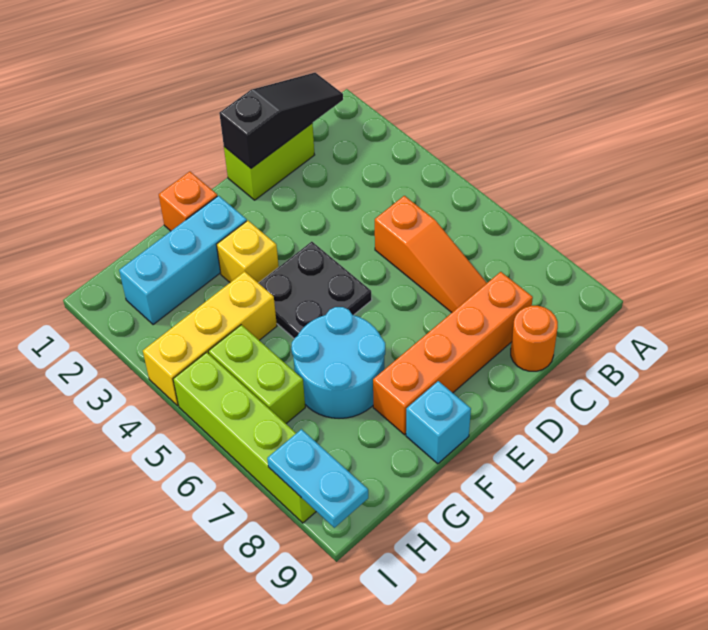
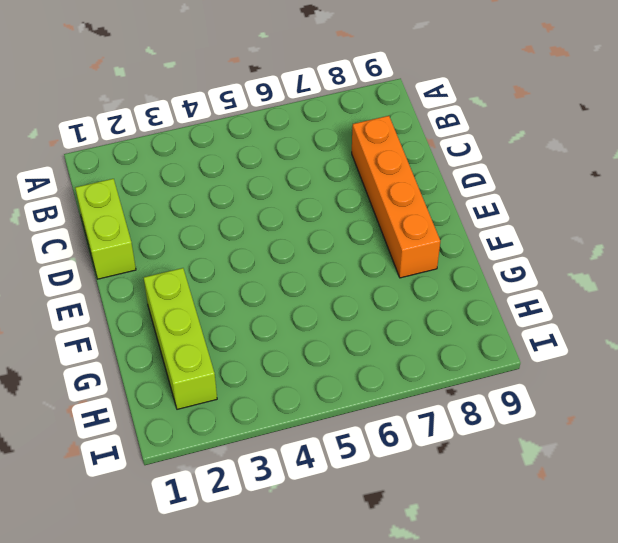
lime brick F2:H2 level 1 -> cyan brick F2:H2 level 1
none -> orange slope C5:C7 level 1 top 5
none -> orange round brick C9 level 1
none -> black plate E4:F5 level 1

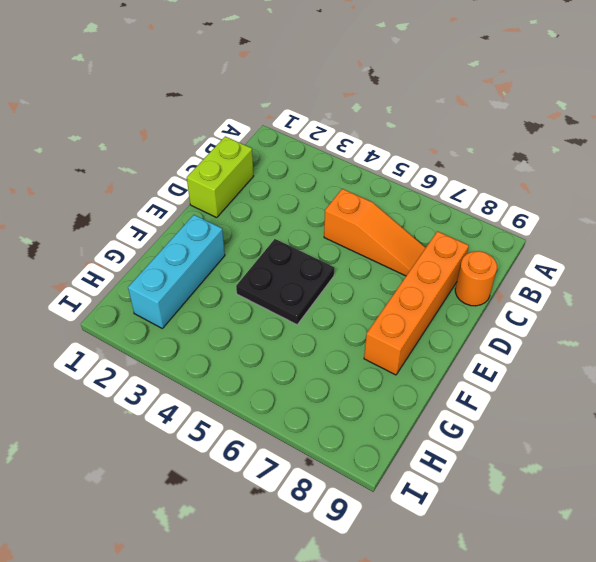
none -> orange brick F1 level 1
none -> yellow brick F3 level 1
none -> cyan round brick F6:G7 level 1

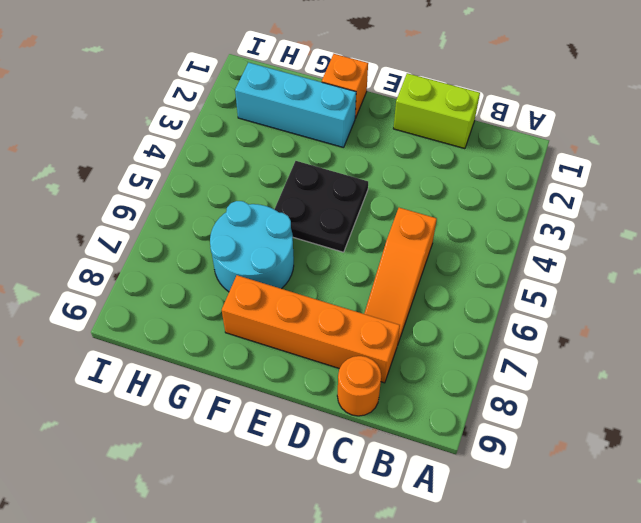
none -> yellow brick F3 level 1
none -> cyan brick F9 level 1
none -> yellow brick G4:I4 level 1

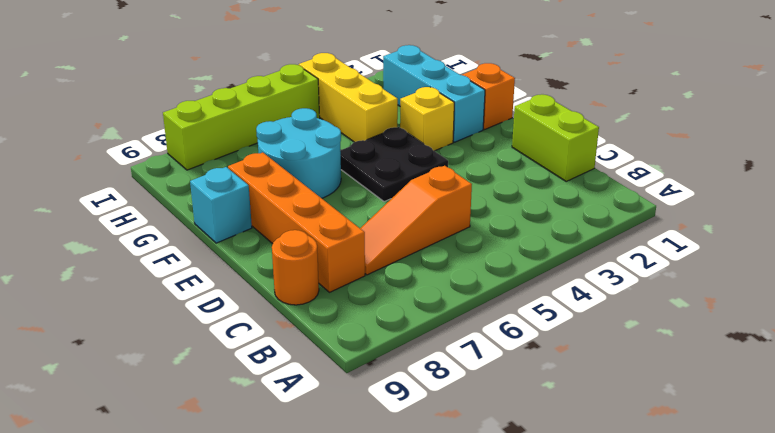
none -> lime brick H5:H6 level 1
none -> black slope B1:D1 level 2 top D
none -> cyan plate I8:I9 level 2

